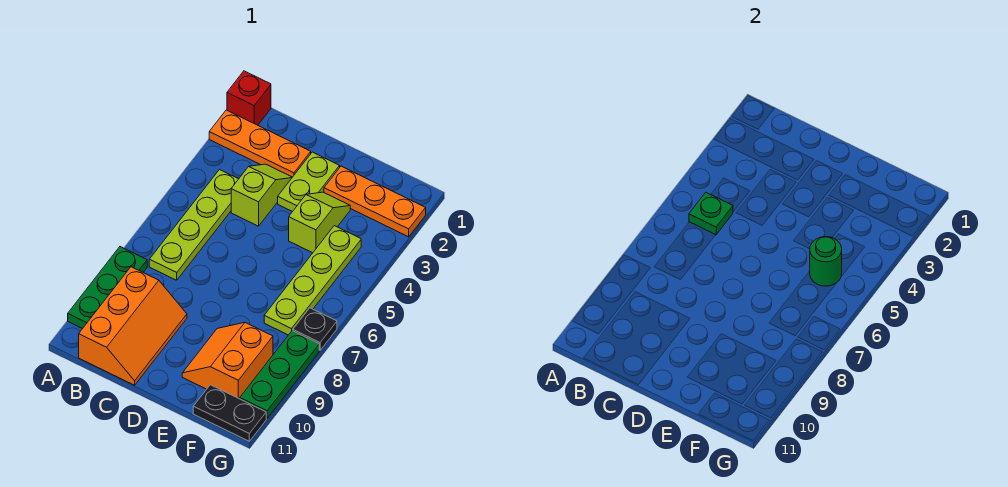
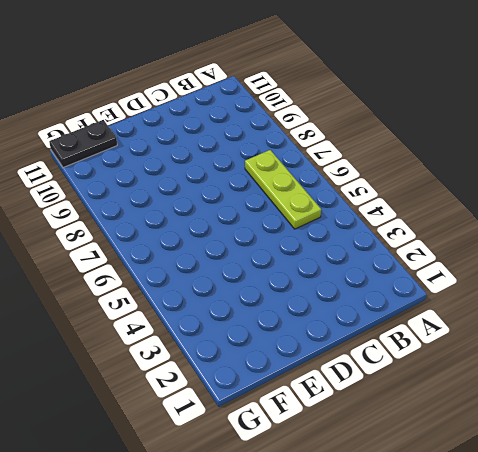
lime plate B5:B7 level 1 -> lime plate B4:B7 level 1
none -> red brick A1 level 1
none -> orange plate A2:C2 level 1
none -> green plate A8:A10 level 1

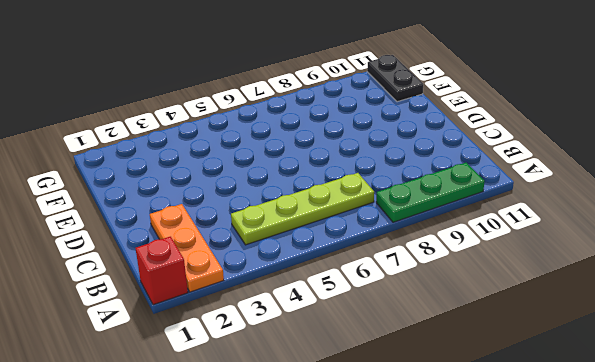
none -> orange slope B9:C11 level 1 top B
none -> lime slope C3:C4 level 1 top 4
none -> lime plate D2:D3 level 1

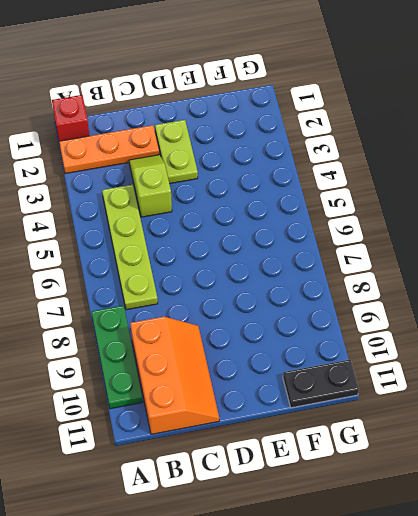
none -> orange plate E2:G2 level 1
none -> lime slope E3:E4 level 1 top 4
none -> orange slope E9:F10 level 1 top F

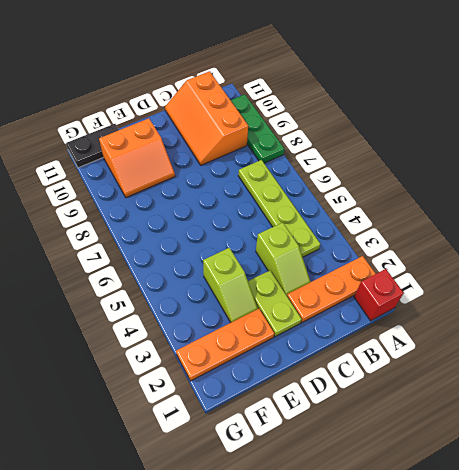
orange slope E9:F10 level 1 top 10 -> orange slope E9:F10 level 1 top F
none -> lime plate F4:F7 level 1
none -> black plate G7 level 1
none -> green plate G8:G10 level 1

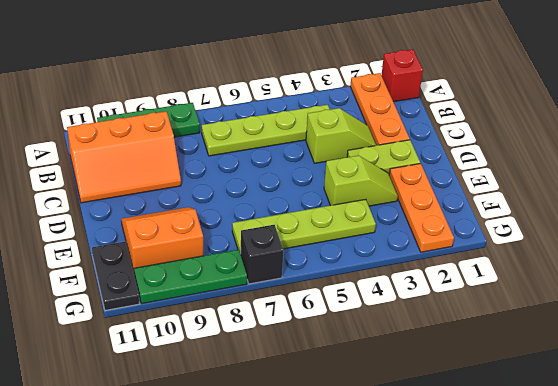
black brick G7 level 1 -> black plate G7 level 1
none -> green plate B5 level 2
none -> green round brick F5 level 2

